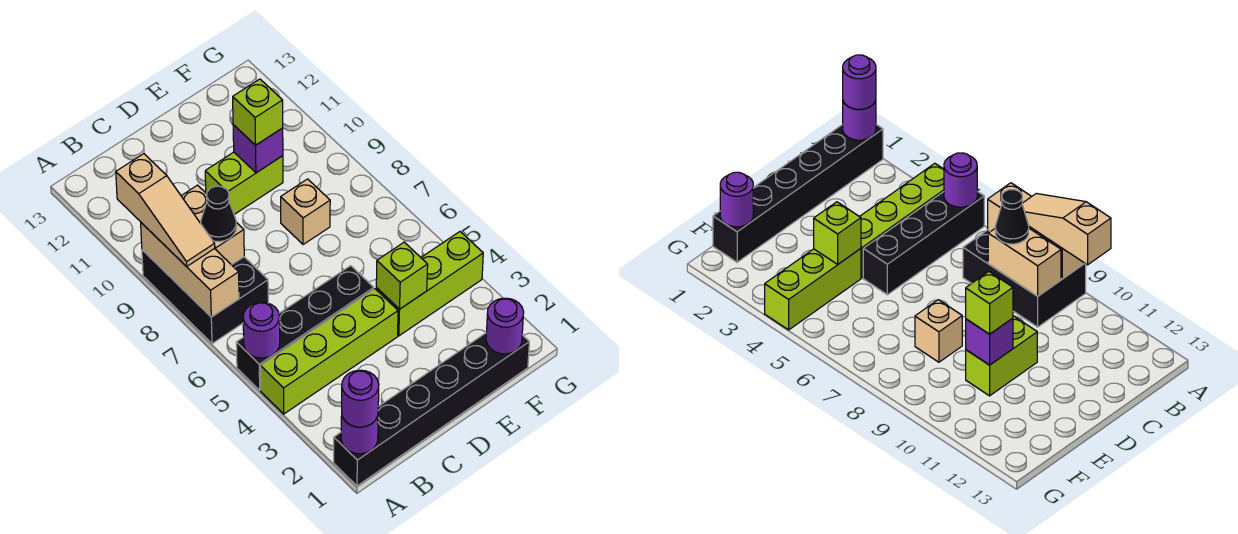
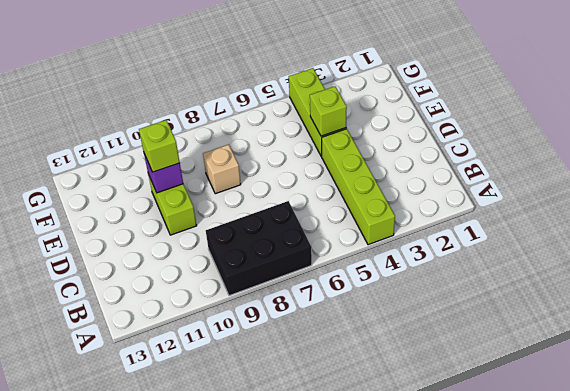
none -> black brick A1:F1 level 1
none -> black brick A5:D5 level 1
none -> purple round brick A1 level 2

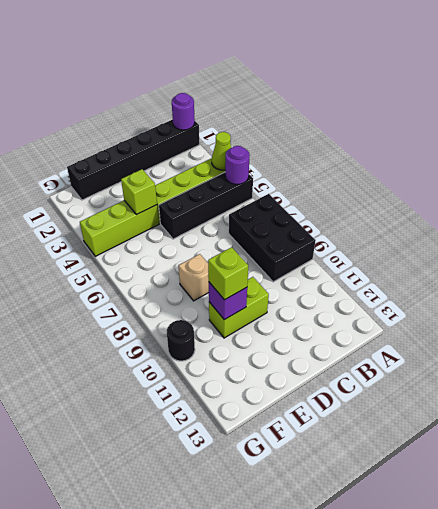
lime cone A4 level 2 -> none
black round brick G10 level 1 -> none
none -> tan brick A7:A9 level 2
none -> tan brick B8:B9 level 2
none -> purple round brick F1 level 2

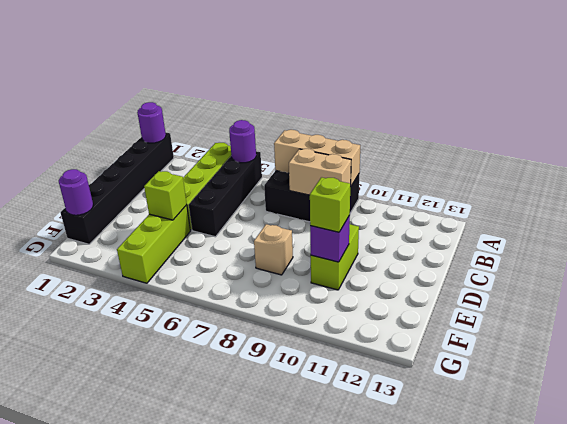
none -> purple round brick A1 level 3
none -> tan slope A8:A10 level 3 top 10
none -> black cone B8 level 3

